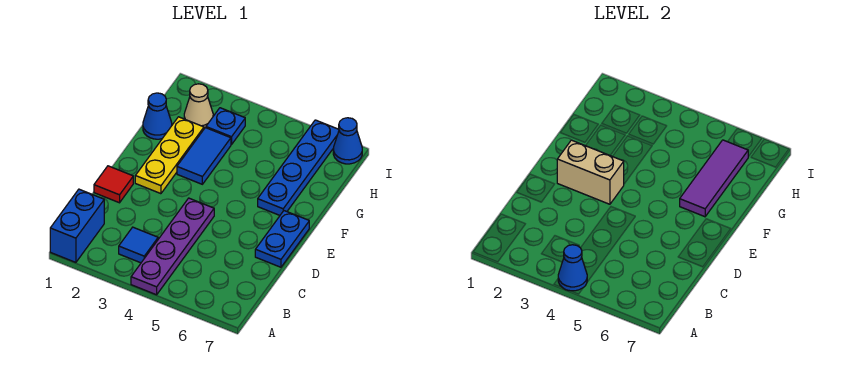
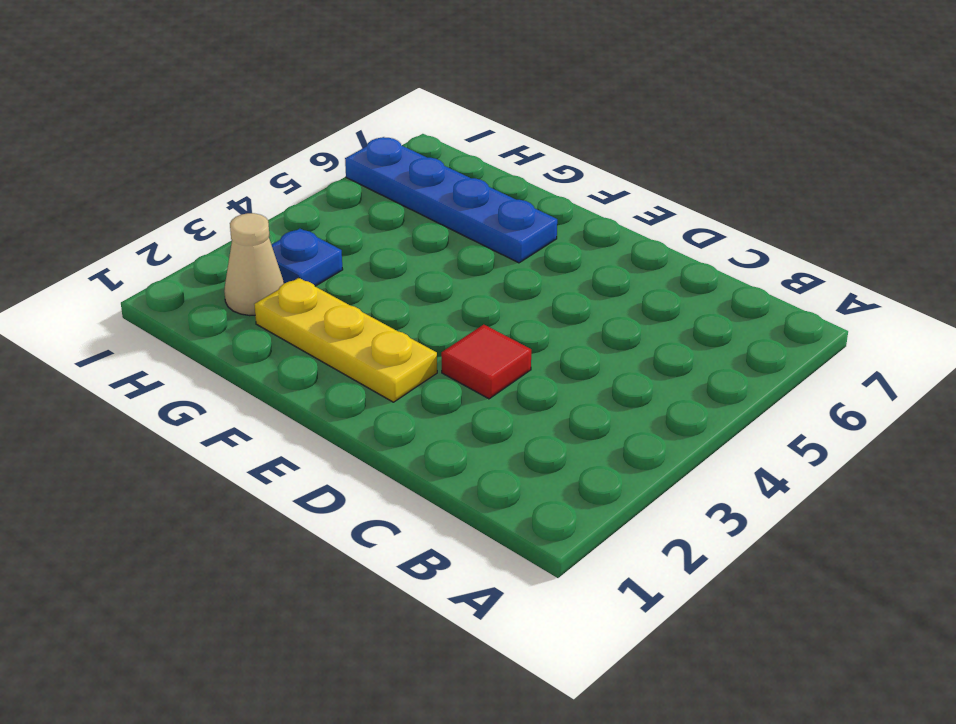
red tile D3 level 1 -> red tile D1 level 1
none -> blue brick A1:B1 level 1
none -> purple plate A4:D4 level 1
none -> blue tile B3 level 1

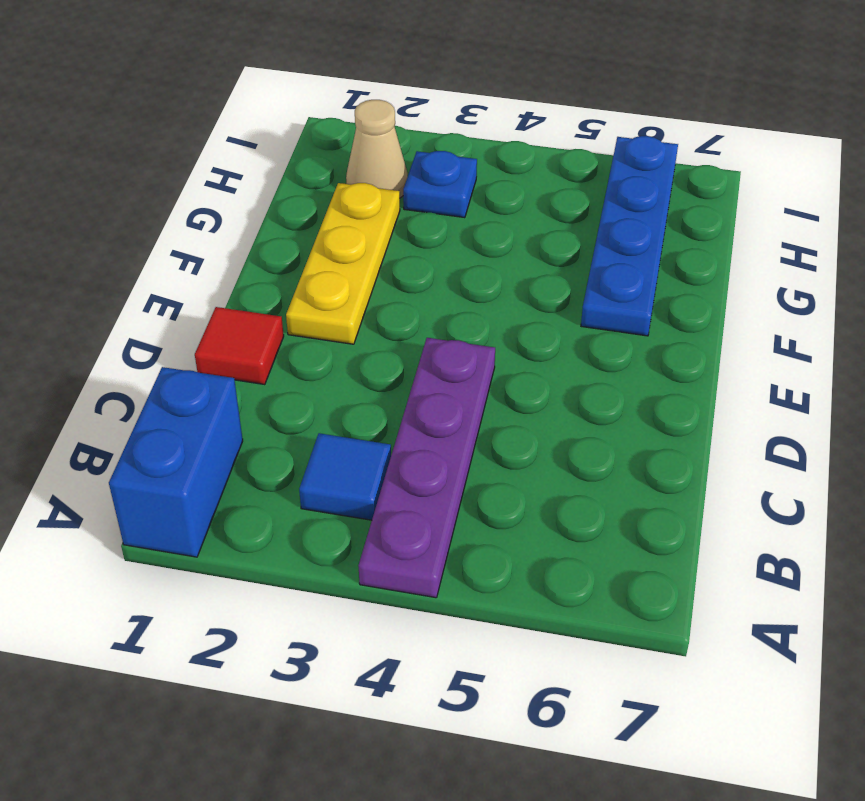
none -> blue plate D7:E7 level 1
none -> blue tile F3:G3 level 1
none -> blue cone G1 level 1

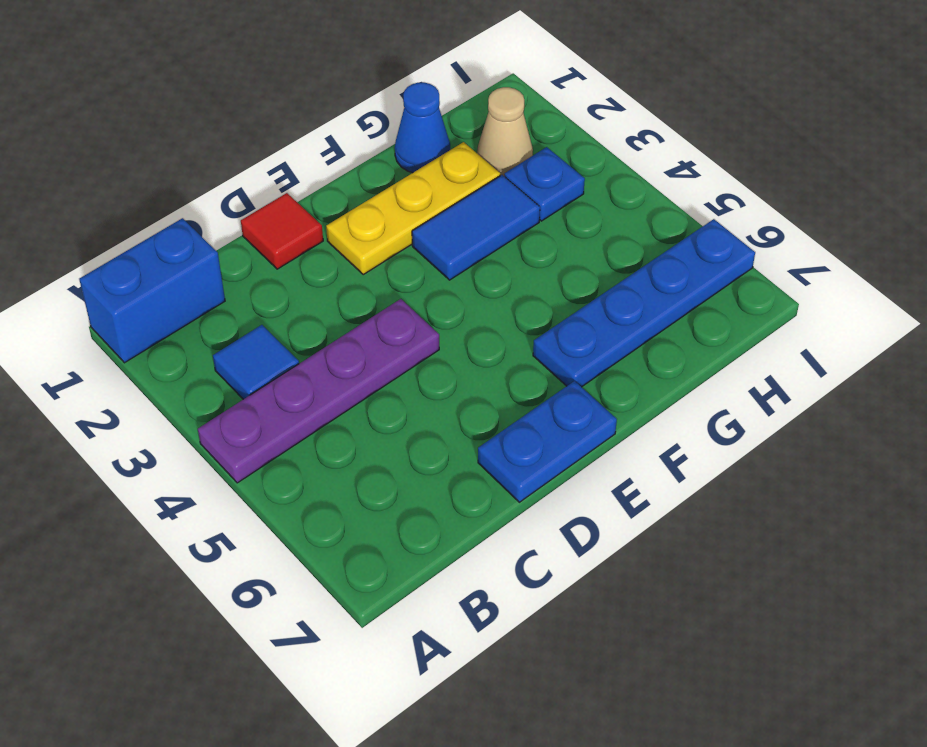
none -> blue cone I7 level 1
none -> blue cone A4 level 2
none -> tan brick E2:E3 level 2

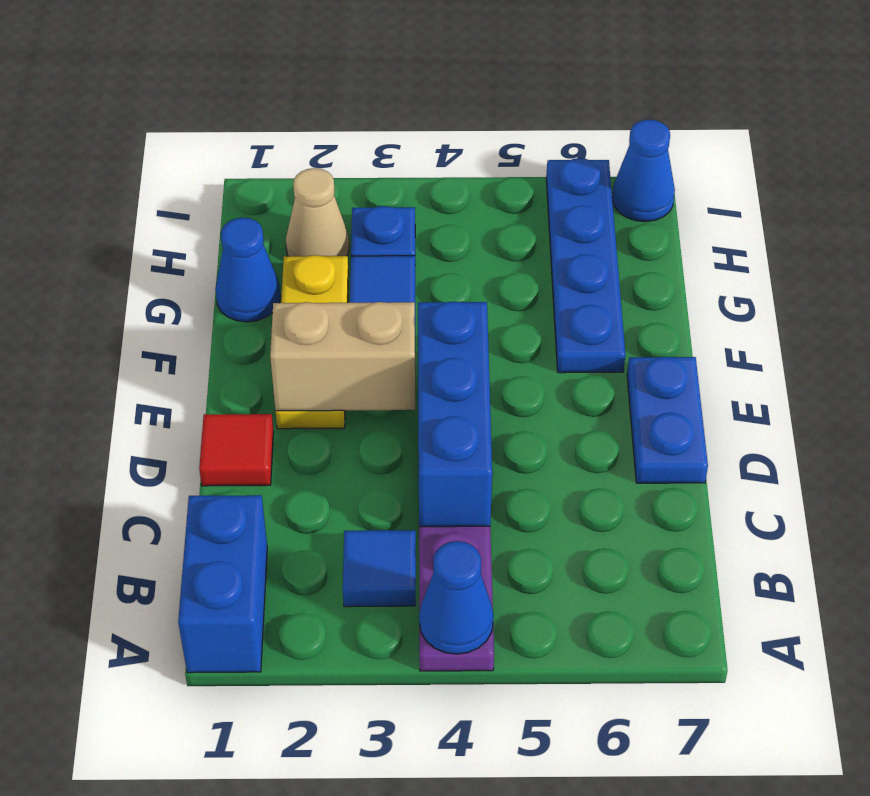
blue brick C4:E4 level 2 -> none
none -> purple tile F6:H6 level 2

